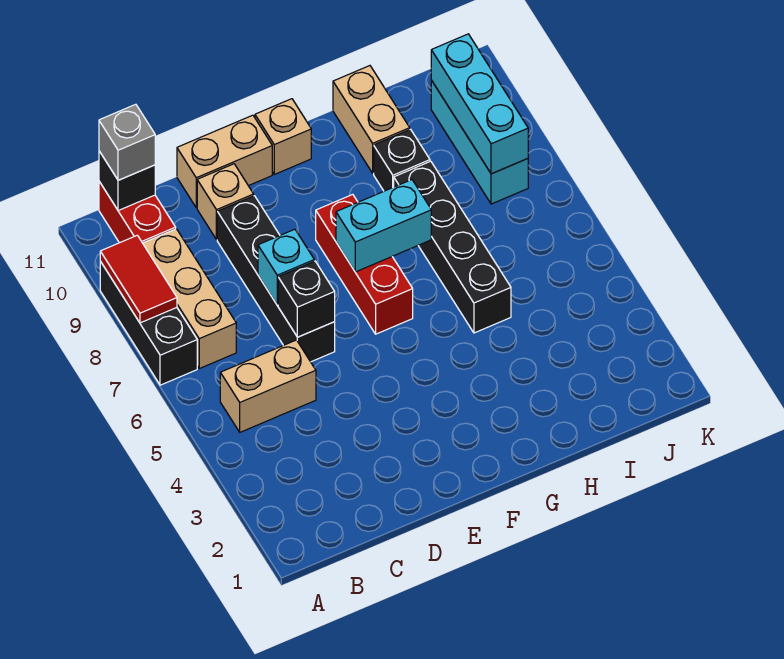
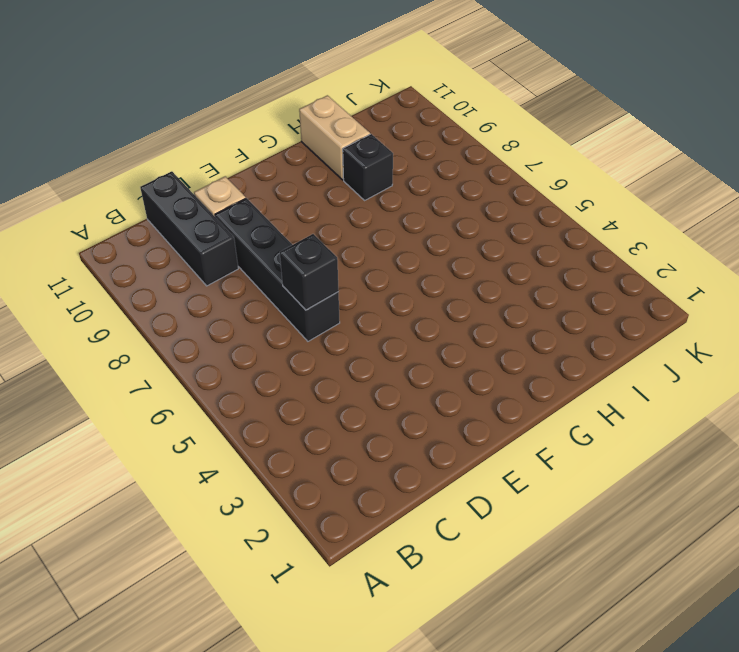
black brick C9:C11 level 1 -> black brick A7:A9 level 1
none -> tan brick B5:C5 level 1
none -> tan brick B7:B9 level 1
none -> red brick B10:B11 level 1

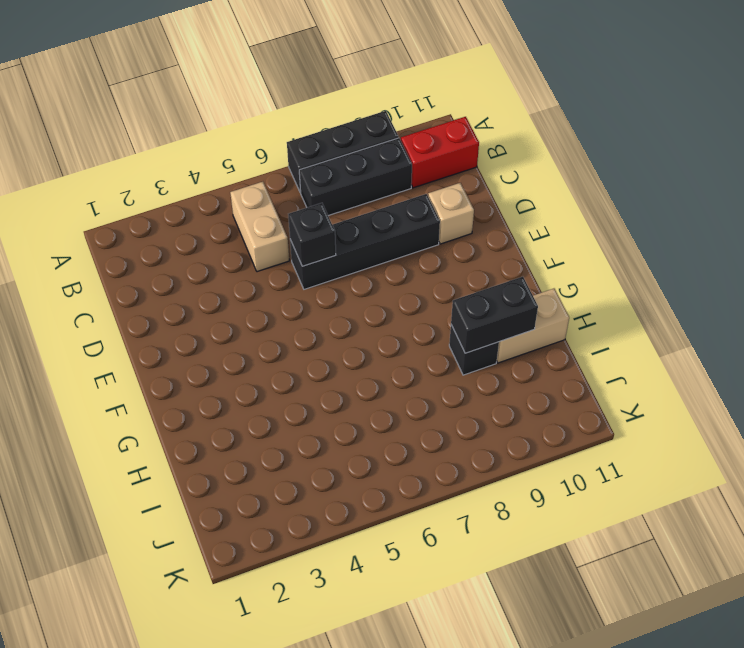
black brick B7:B9 level 1 -> tan brick B7:B9 level 1
black brick H9:H10 level 2 -> none
none -> tan brick D11:E11 level 1
none -> red brick F6:F8 level 1
none -> tan brick F11 level 1

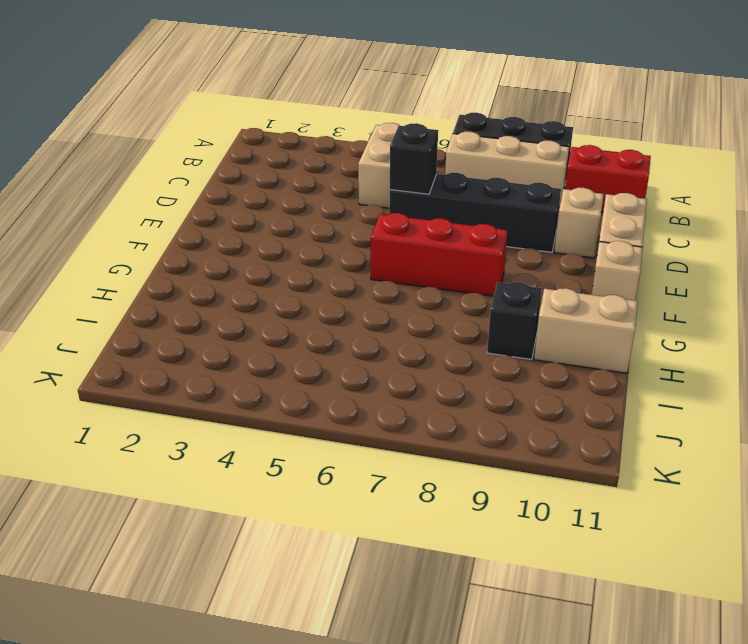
none -> black brick H5:H8 level 1
none -> cyan brick J8:J10 level 1
none -> red tile A8:A9 level 2

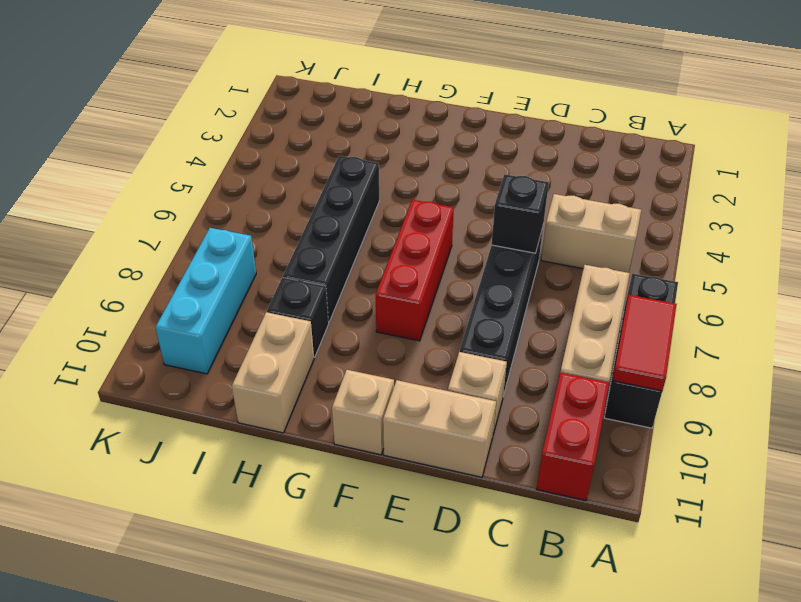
none -> black brick B11 level 2
none -> cyan brick D7 level 2
none -> cyan brick F7:G7 level 2

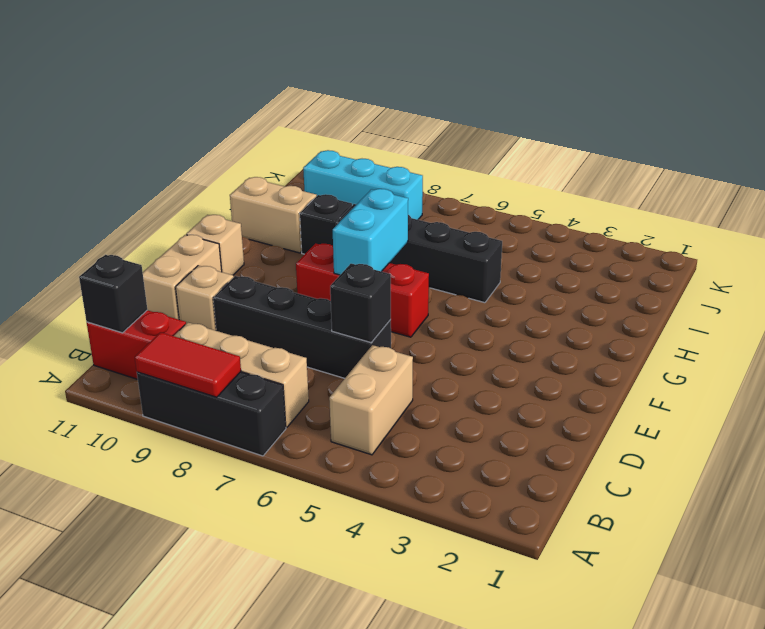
none -> cyan brick D7 level 2
none -> cyan brick J8:J10 level 2
none -> grey brick B11 level 3

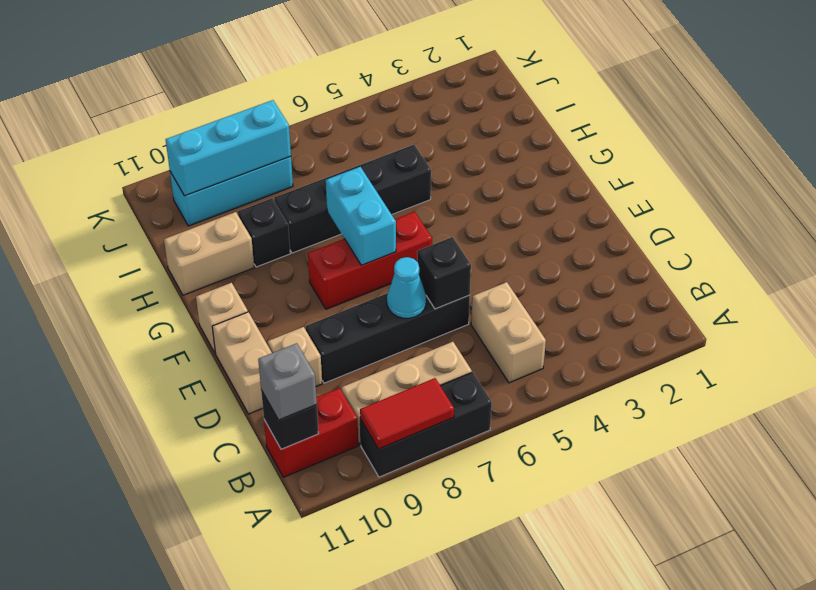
cyan cone D7 level 2 -> cyan brick D7 level 2

